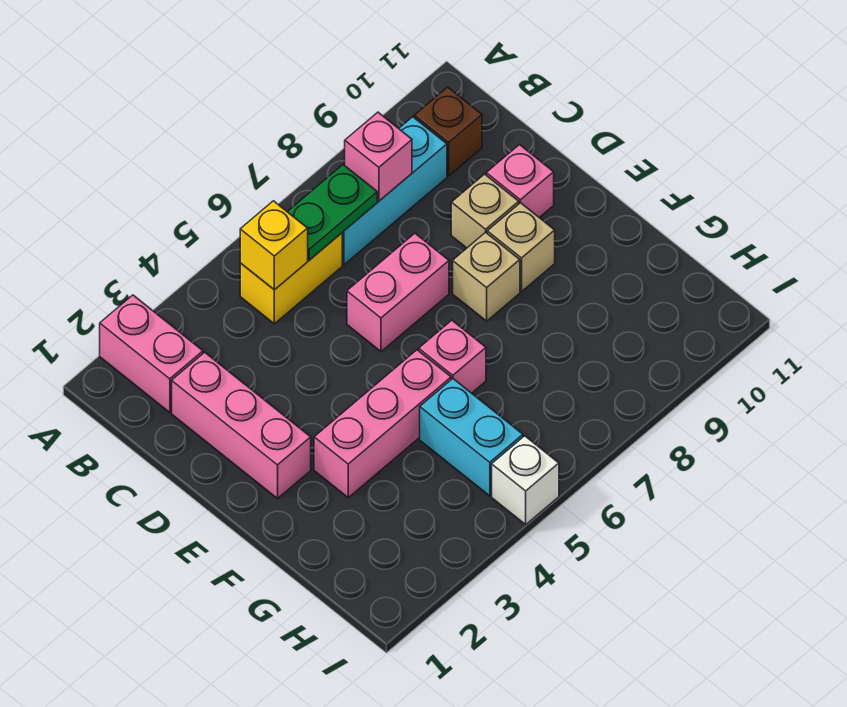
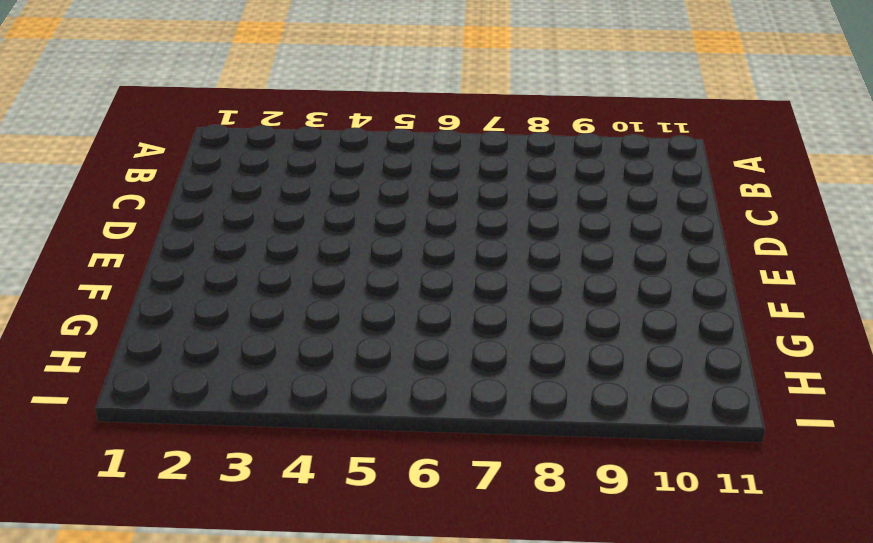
none -> pink brick A2:B2 level 1
none -> yellow brick B5:B6 level 1
none -> cyan brick B7:B9 level 1

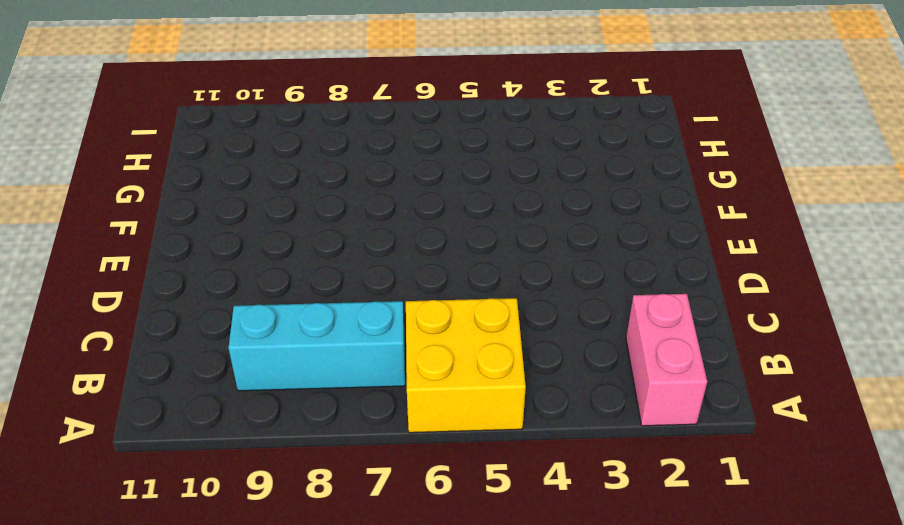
yellow brick A5:B6 level 1 -> yellow brick B5:B6 level 1
none -> brown brick B10 level 1
none -> pink brick C2:E2 level 1
none -> pink brick D6:D7 level 1

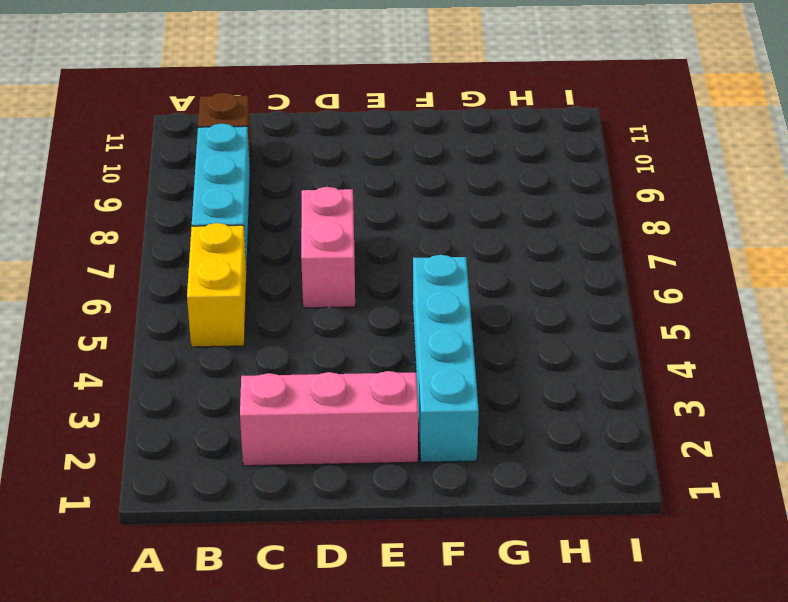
cyan brick F2:F5 level 1 -> pink brick F3:F5 level 1
none -> pink brick A2:B2 level 1
none -> tan brick D9 level 1
none -> pink brick D10 level 1

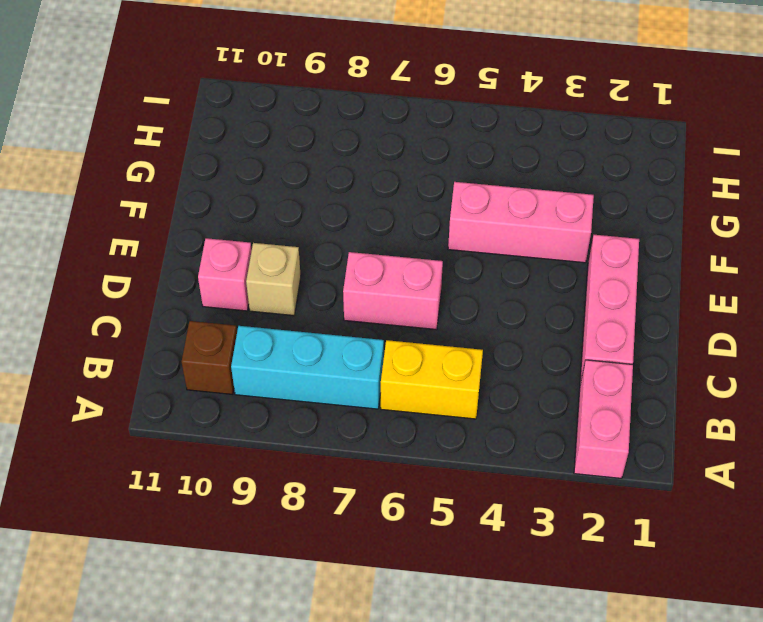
none -> tan brick E8 level 1
none -> tan brick E9 level 1
none -> pink brick F6 level 1

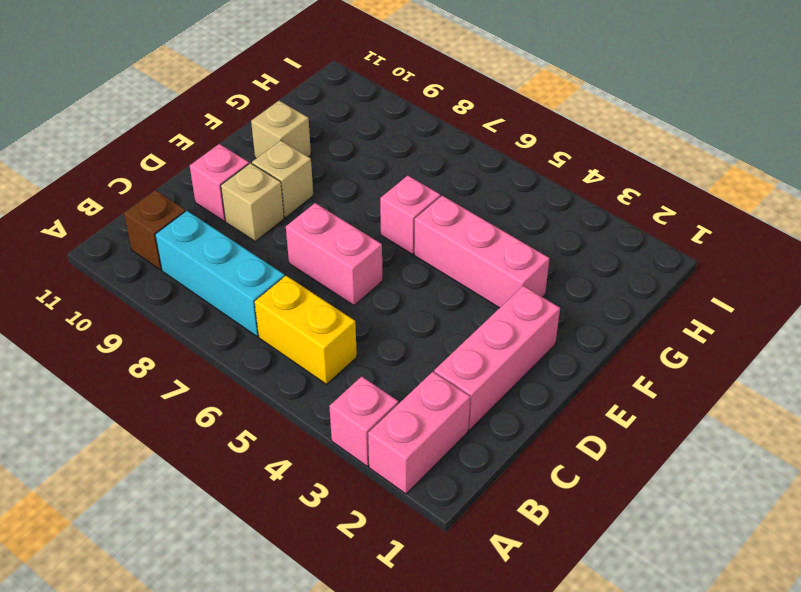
pink brick A3 level 1 -> pink brick B8 level 2
tan brick F10 level 1 -> tan brick E8 level 1
none -> cyan brick G5:H5 level 1
none -> white brick I5 level 1
none -> yellow brick B5 level 2

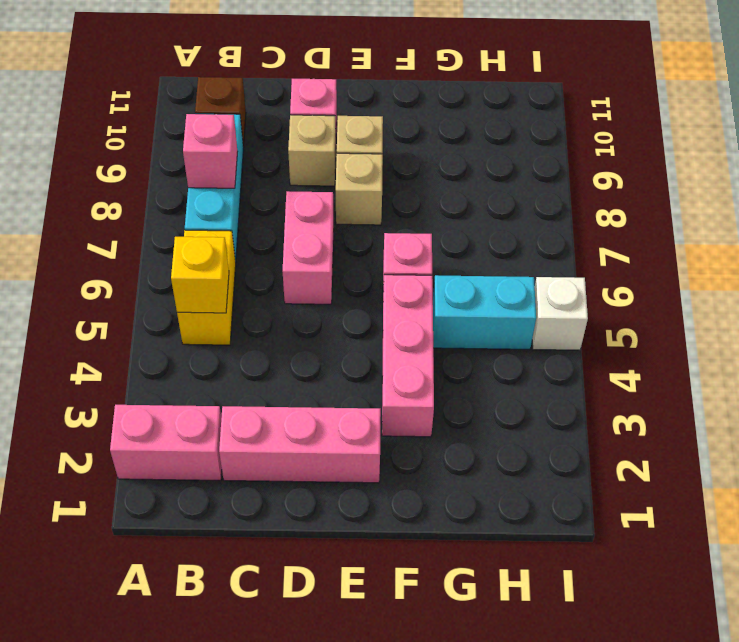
none -> green plate B6:B7 level 2

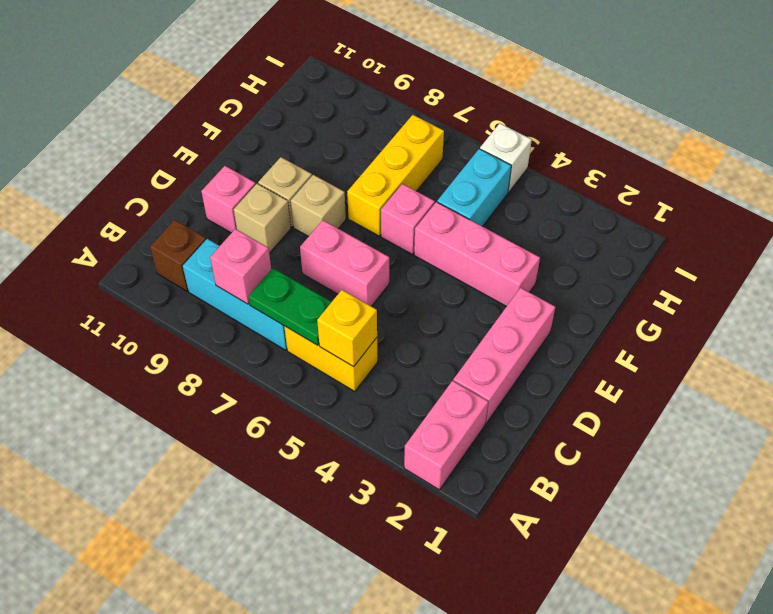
yellow brick F7:H7 level 1 -> none

